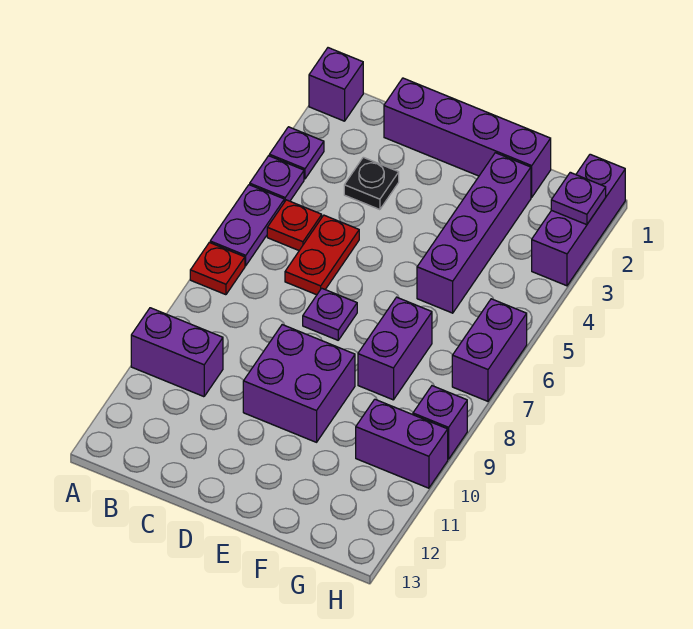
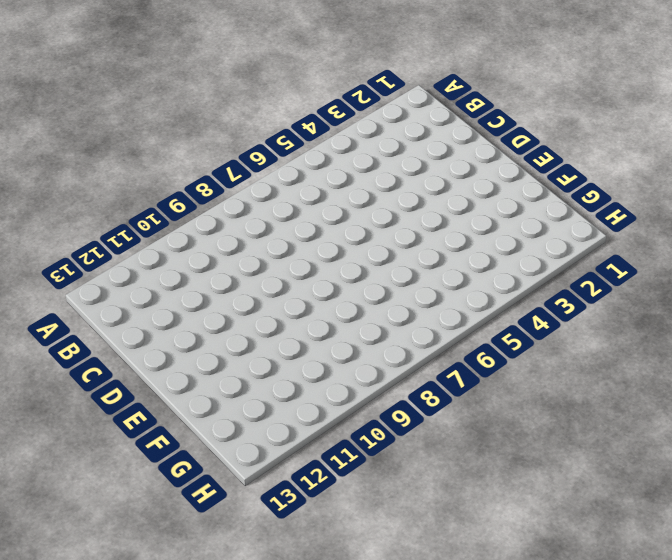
none -> purple brick A1 level 1
none -> purple plate A3 level 1
none -> purple plate A4 level 1

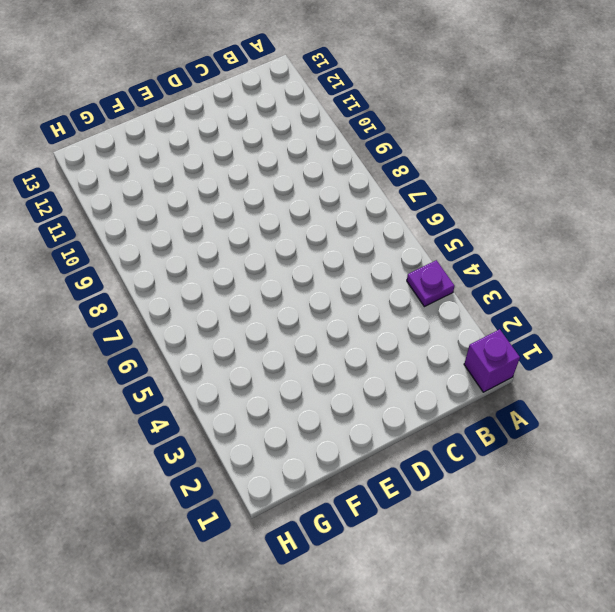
none -> purple plate A3 level 1
none -> purple plate A5:A6 level 1
none -> red plate A7 level 1

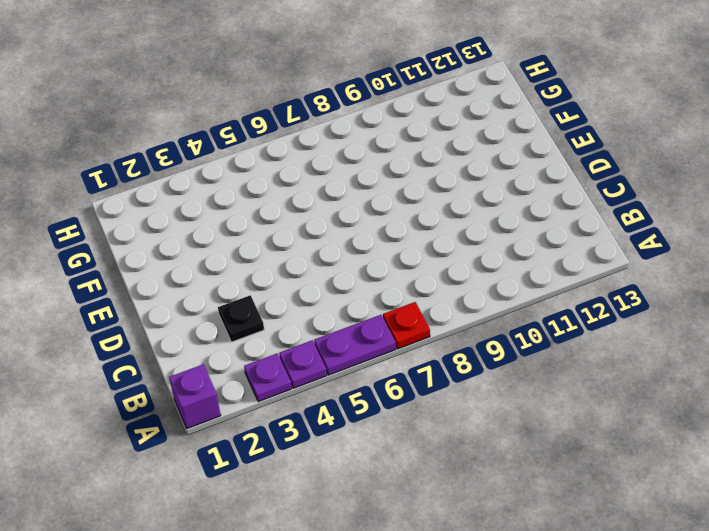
none -> purple brick A10:B10 level 1
none -> red plate B5 level 1
none -> purple brick C1:F1 level 1

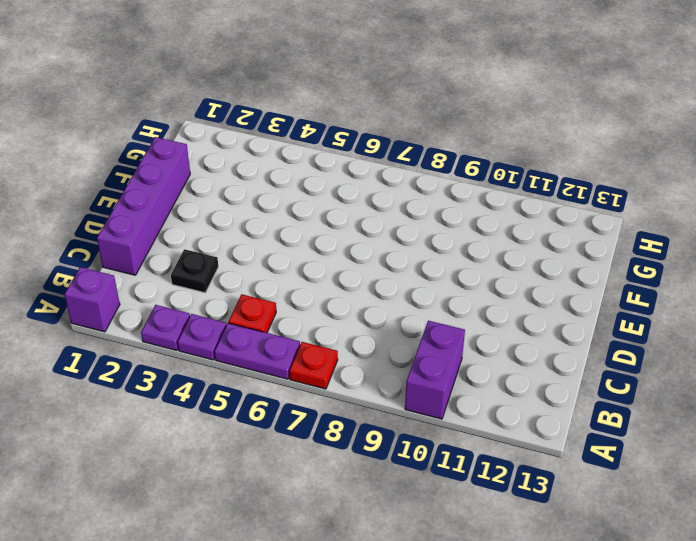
none -> red plate C5:C6 level 1
none -> purple plate D7 level 1
none -> purple brick D9:E10 level 1

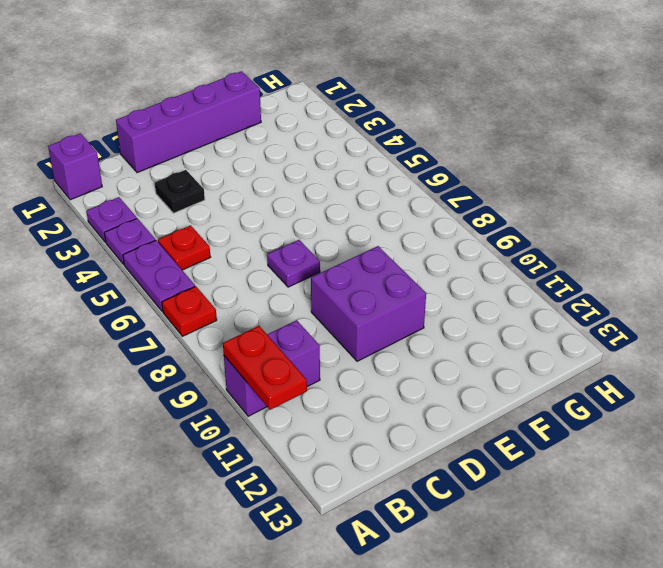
red plate A10:A11 level 2 -> red plate C5:C6 level 1
none -> purple brick F2:F5 level 1
none -> purple brick F7:F8 level 1
none -> purple brick G10:H10 level 1

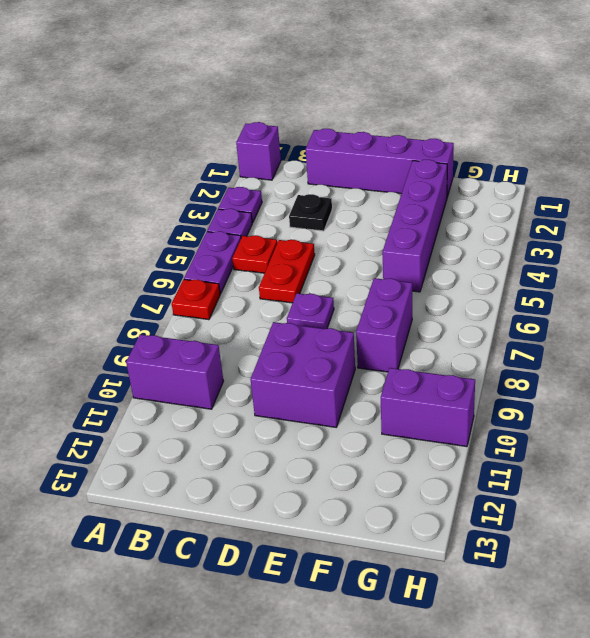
none -> purple brick H1:H3 level 1
none -> purple brick H6:H7 level 1
none -> purple brick H9 level 1

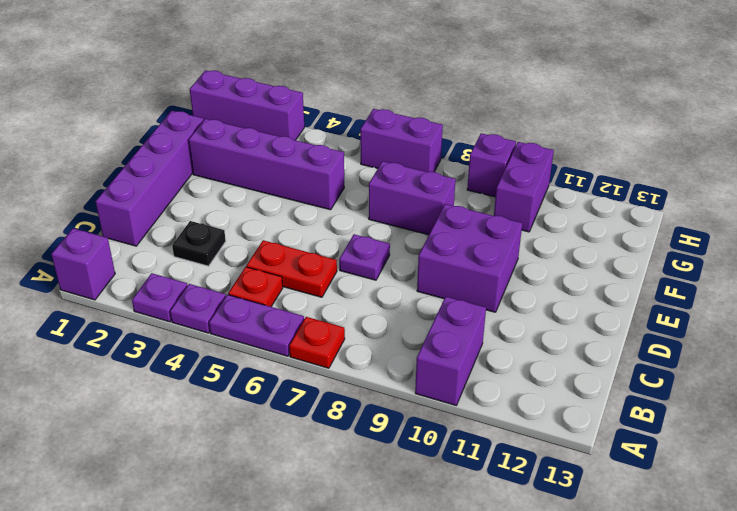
none -> purple plate H2 level 2

